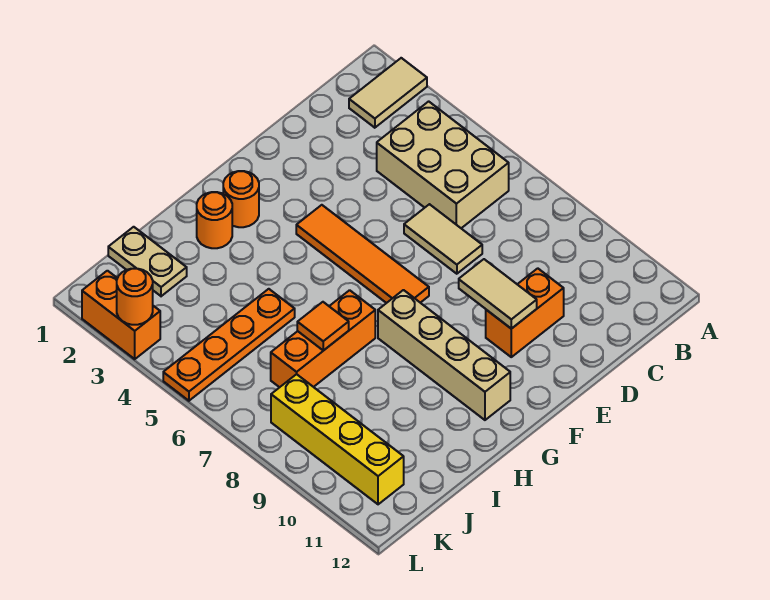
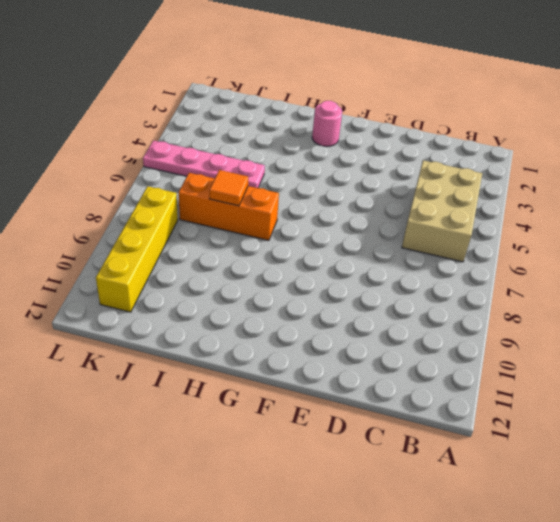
pink round brick G2 level 1 -> orange round brick G2 level 1
pink plate I5:L5 level 1 -> orange plate I5:L5 level 1
none -> tan tile A2:B2 level 1
none -> tan tile D6:D7 level 1
none -> orange brick D10:E10 level 1

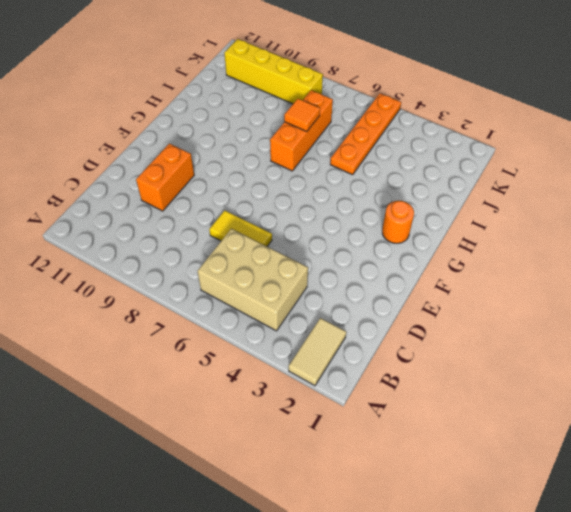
yellow tile D6:D7 level 1 -> tan tile D6:D7 level 1
none -> orange tile F4:F7 level 1
none -> tan brick G8:G11 level 1
none -> orange round brick H2 level 1

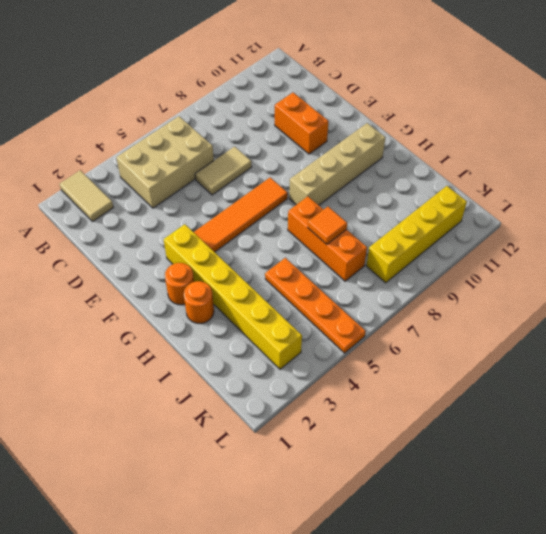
yellow brick F3:K3 level 1 -> none
none -> tan plate J1:J2 level 1
none -> orange brick L2:L3 level 1
none -> tan tile E9:E10 level 2

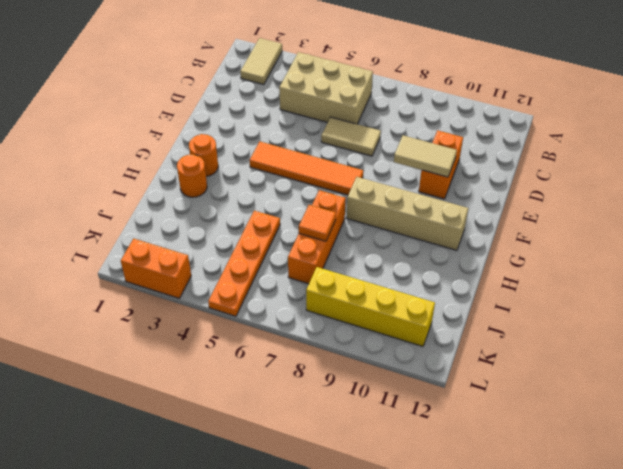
none -> tan plate J1:J2 level 1
none -> orange round brick L3 level 2

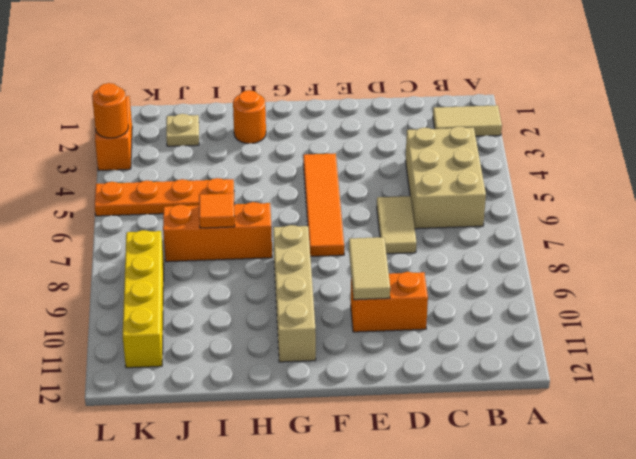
tan plate J2 level 1 -> tan plate J1:J2 level 1
none -> orange round brick G2 level 1

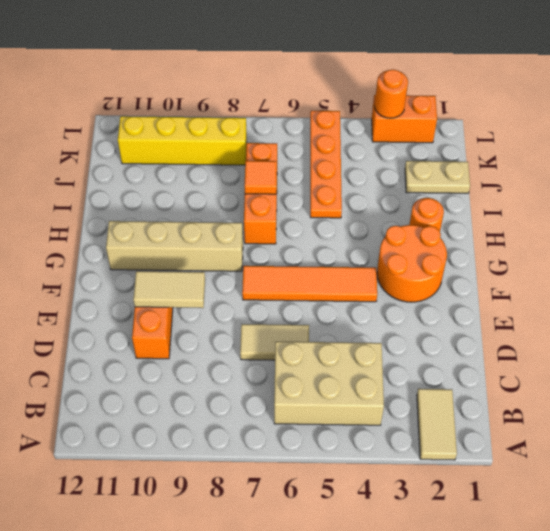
orange round brick F2:G3 level 1 -> orange round brick G2 level 1

